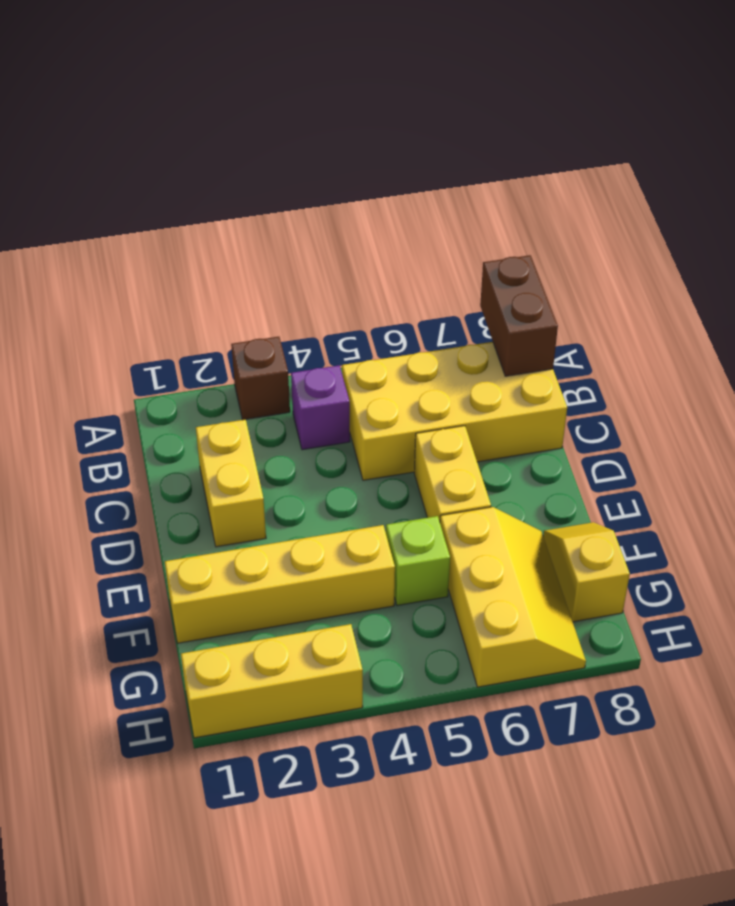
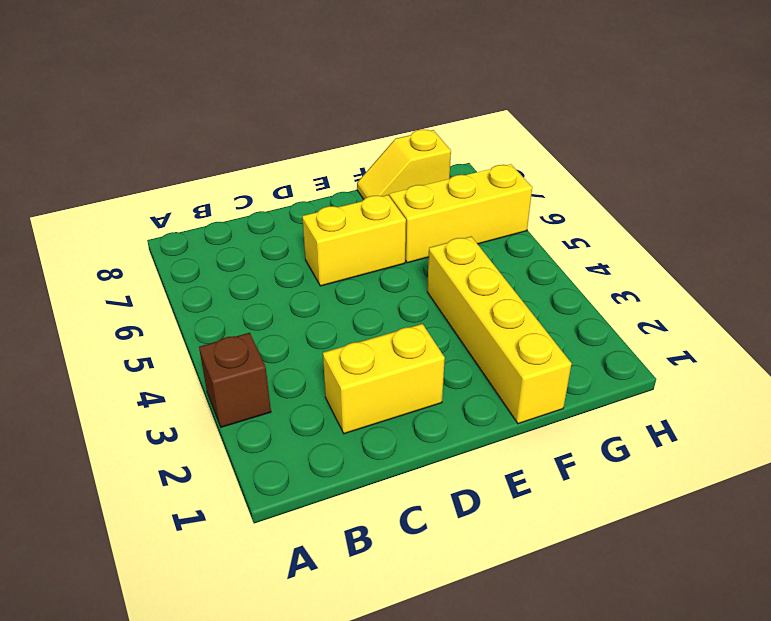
none -> purple brick B4 level 1
none -> yellow brick B5:C8 level 1

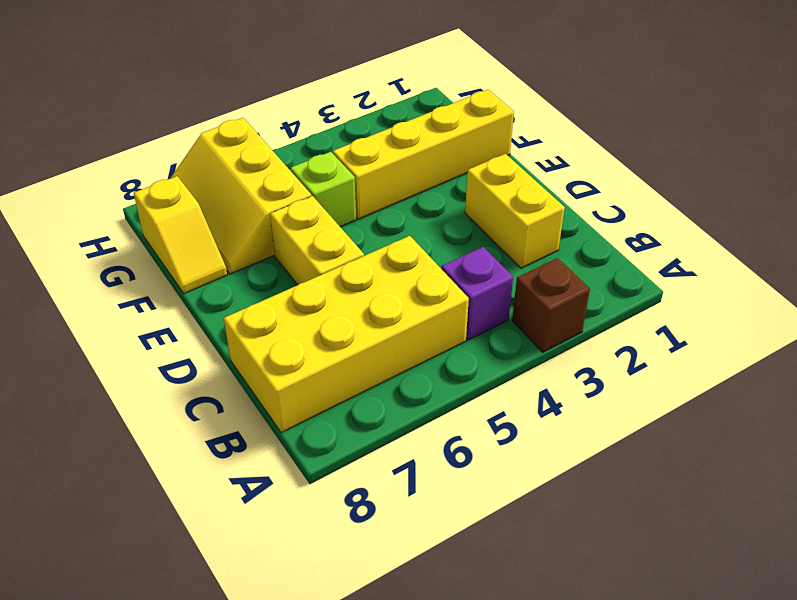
none -> yellow brick H1:H3 level 1
none -> brown brick A8:B8 level 2

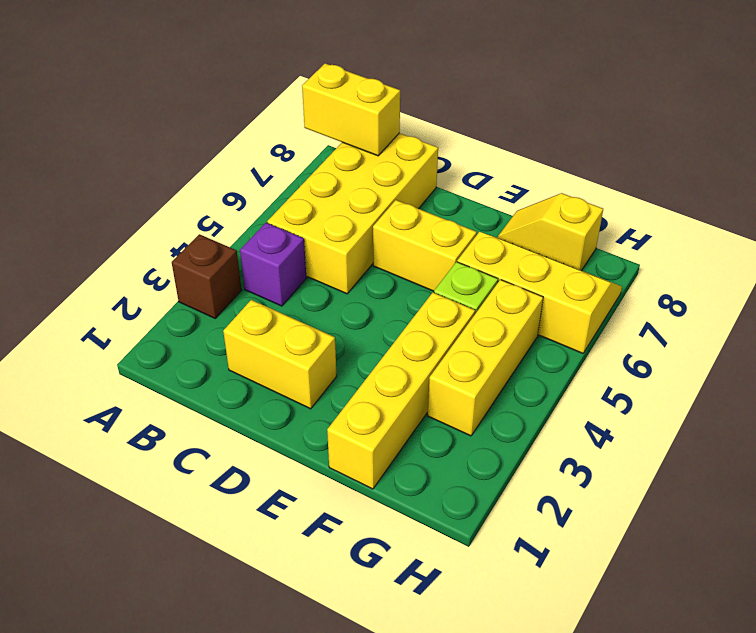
yellow brick A8:B8 level 2 -> brown brick A8:B8 level 2
yellow brick G3:G5 level 1 -> yellow brick H1:H3 level 1

